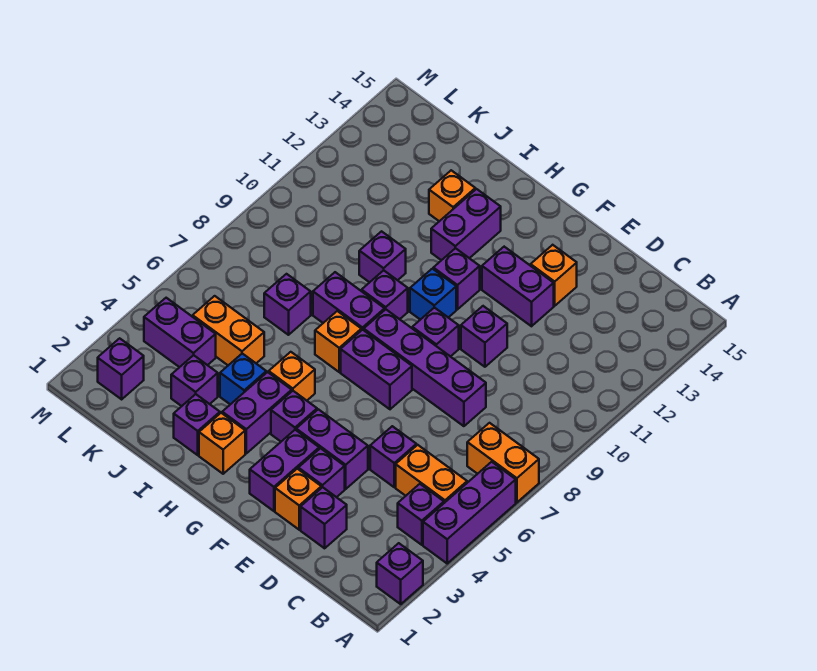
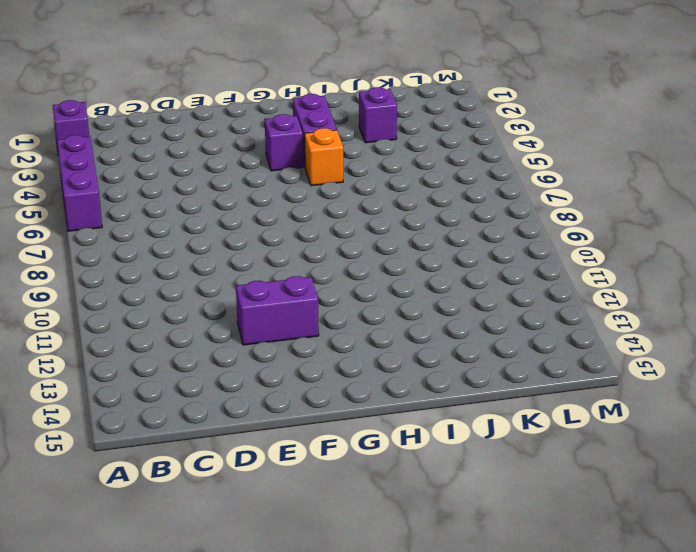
none -> orange brick A7:B7 level 1
none -> purple brick B4 level 1
none -> orange brick B5:C5 level 1
none -> purple brick D2 level 1

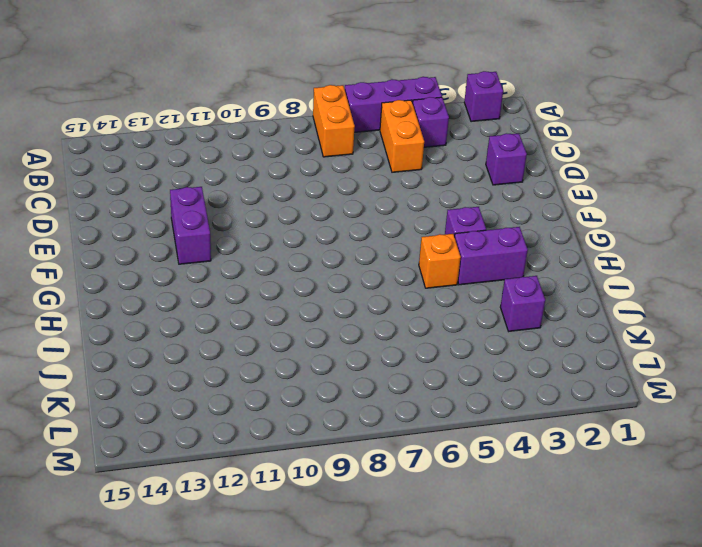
none -> purple brick D5 level 1
none -> purple brick D8:G8 level 1
none -> orange brick E2 level 1
none -> purple brick E3 level 1

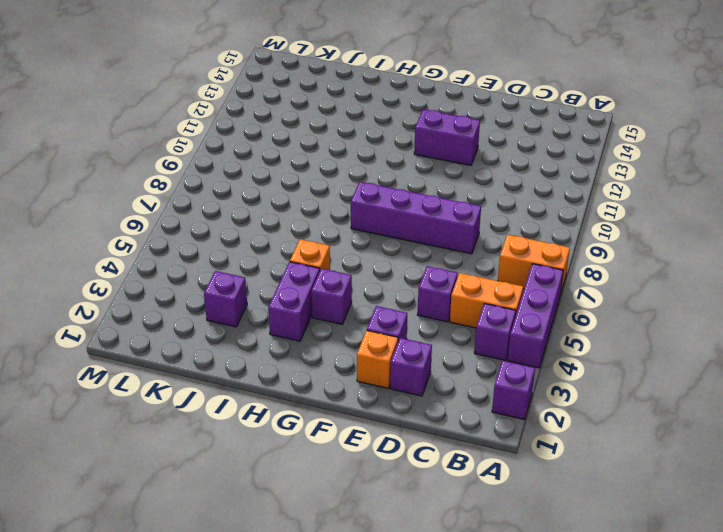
none -> purple brick E4:F4 level 1
none -> purple brick E10 level 1
none -> orange brick E13 level 1
none -> purple brick F2:F3 level 1

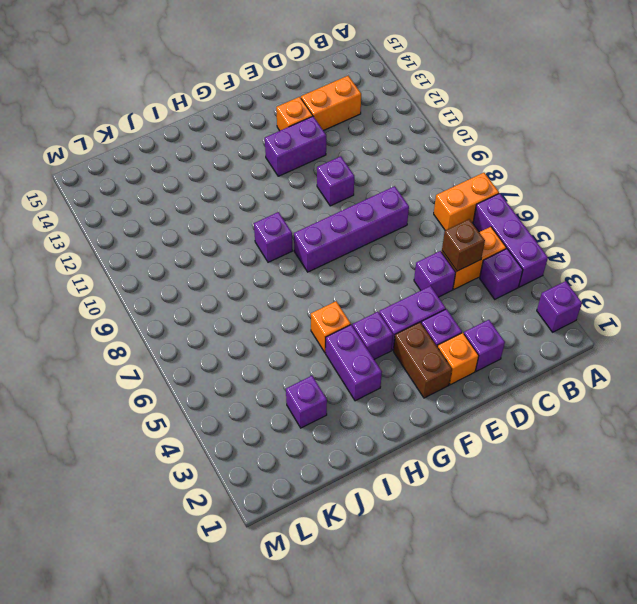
brown brick C5 level 2 -> none
orange brick C13:D13 level 1 -> orange brick J5:K5 level 1
brown brick F2:F3 level 1 -> purple brick F2:F3 level 1
none -> purple brick F7:G7 level 1
none -> purple brick F9 level 1
none -> blue brick G10 level 1
none -> purple brick G11 level 1

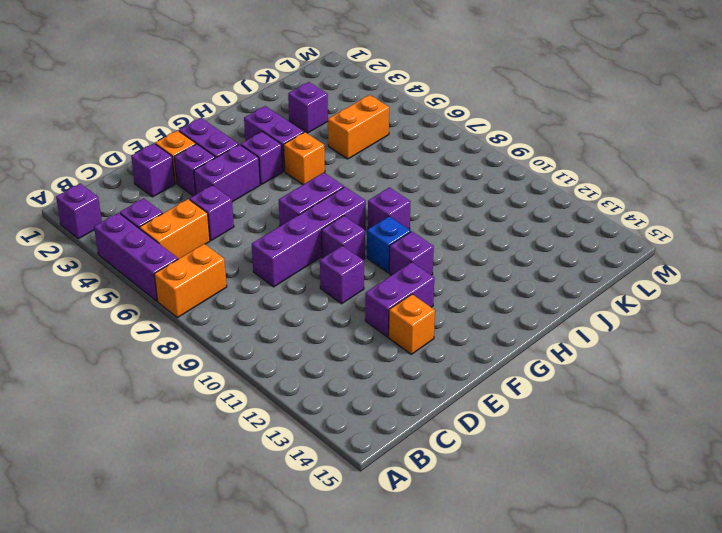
none -> orange brick H2 level 1
none -> orange brick H7 level 1
none -> purple brick H8:I8 level 1
none -> purple brick H12:H13 level 1

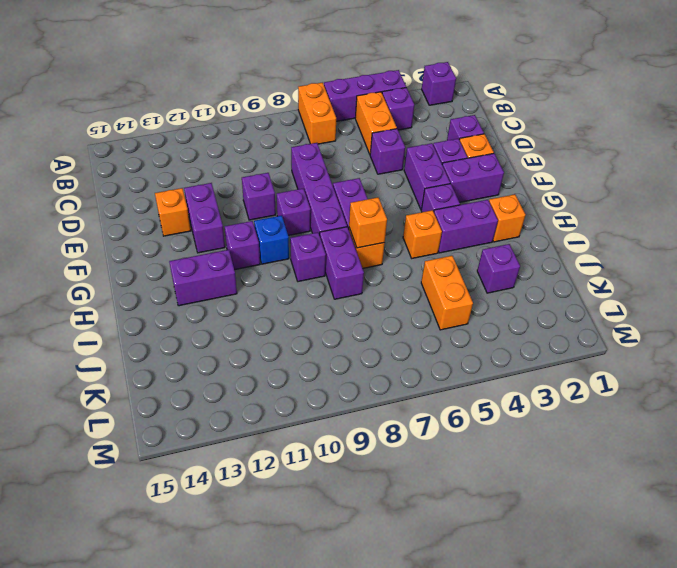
orange brick H7 level 2 -> orange brick I13 level 1
none -> purple brick I2 level 1
none -> blue brick I4 level 1
none -> purple brick I10 level 1
none -> purple brick J7 level 1

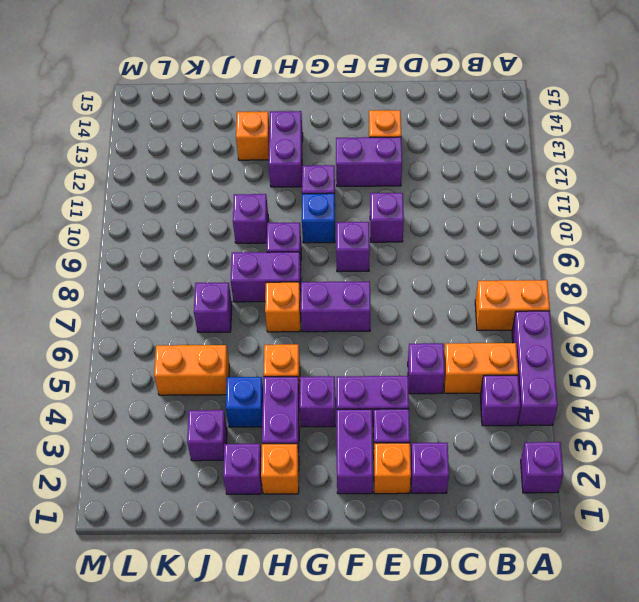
none -> purple brick D8:G8 level 1
none -> purple brick K4:L4 level 1
none -> purple brick L2 level 1

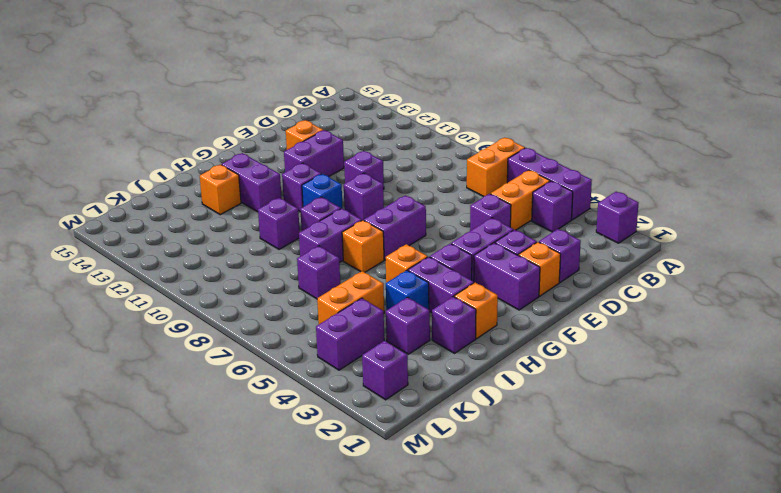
none -> purple brick D8:G8 level 1

